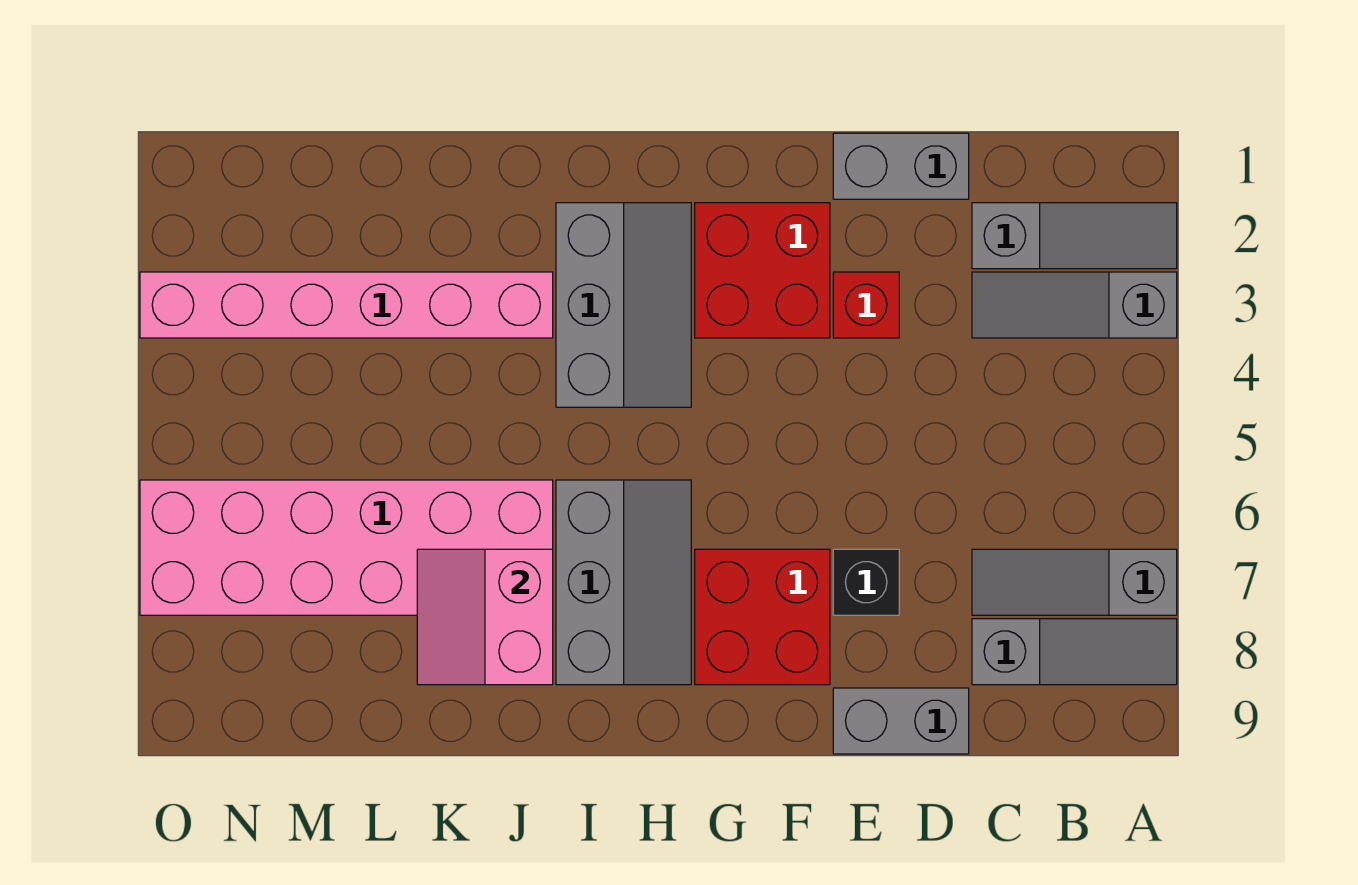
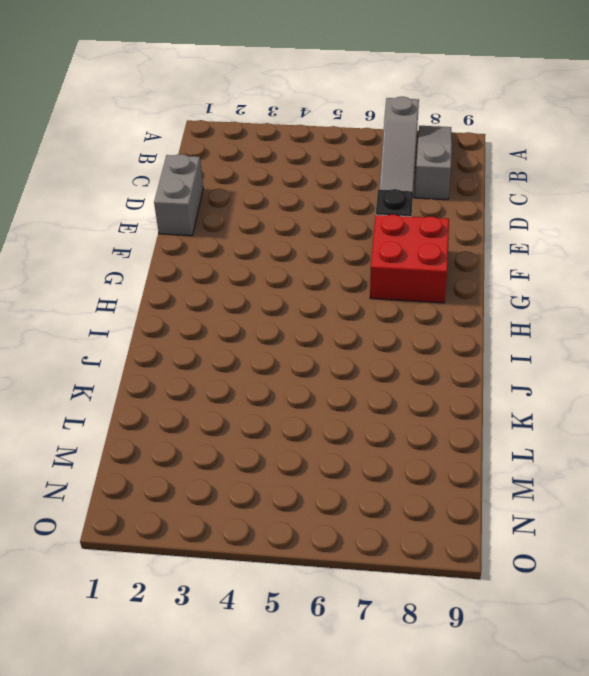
none -> grey slope A2:C2 level 1 top C
none -> grey slope A3:C3 level 1 top A
none -> grey brick D9:E9 level 1

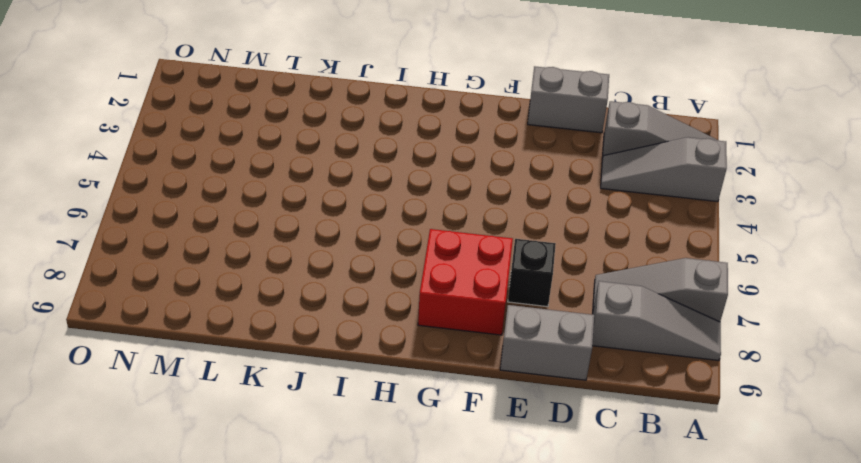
none -> red brick E3 level 1
none -> red brick F2:G3 level 1
none -> grey slope H2:I4 level 1 top I

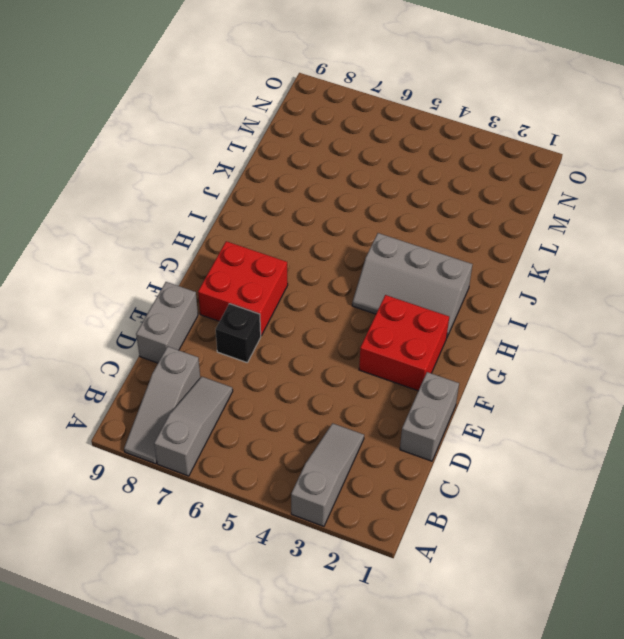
none -> grey slope A2:C2 level 1 top C
none -> red brick E3 level 1
none -> grey slope H6:I8 level 1 top I

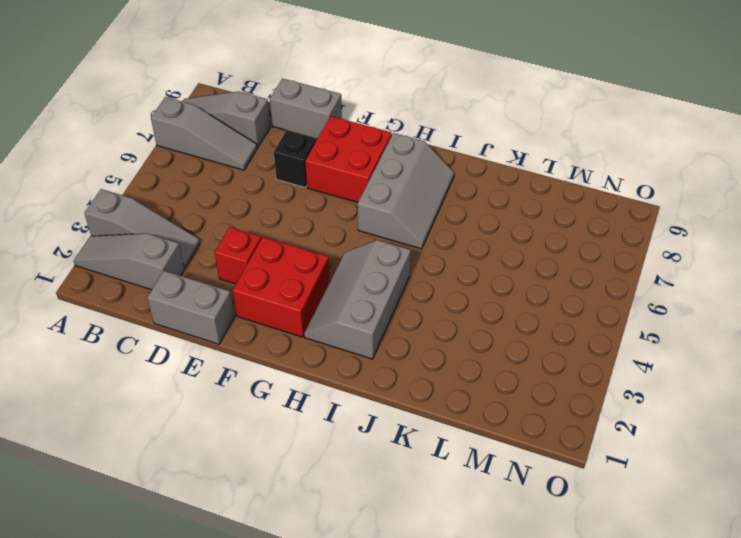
grey slope H6:I8 level 1 top H -> grey slope H6:I8 level 1 top I
none -> pink brick J3:O3 level 1
none -> pink brick J6:O7 level 1
none -> pink slope J7:K8 level 2 top J

